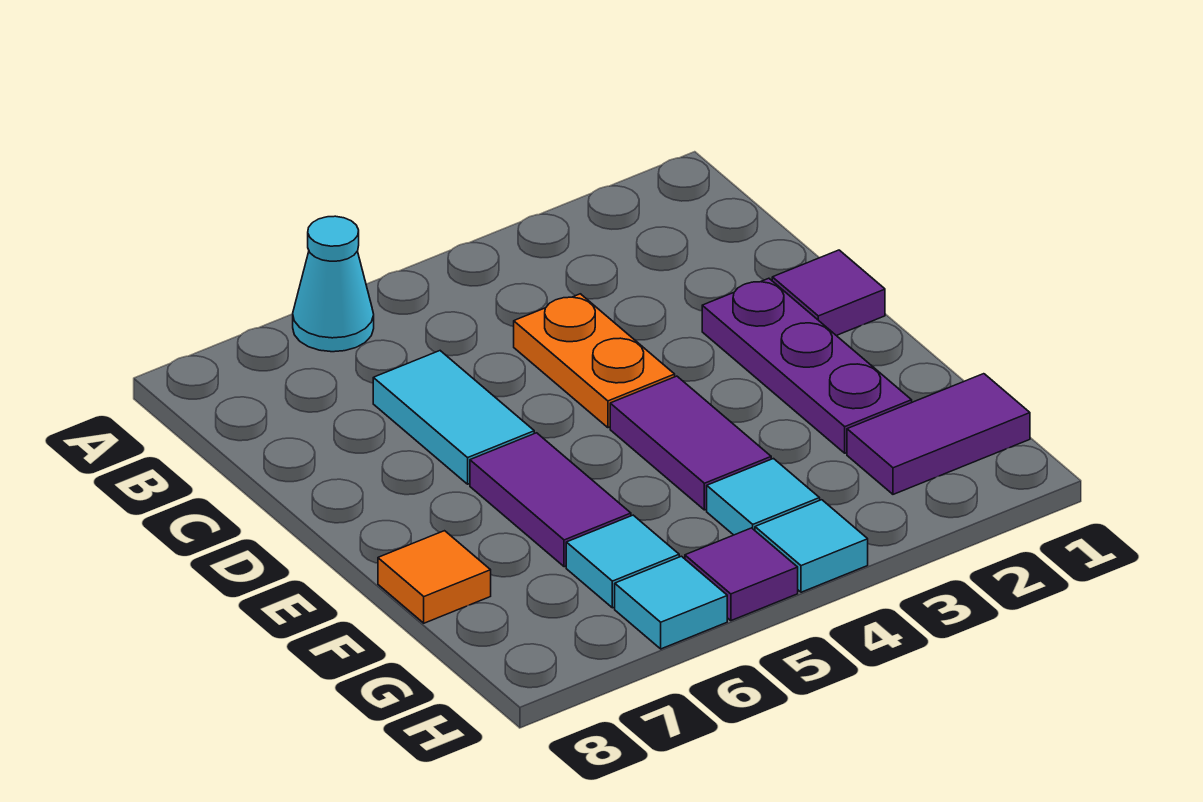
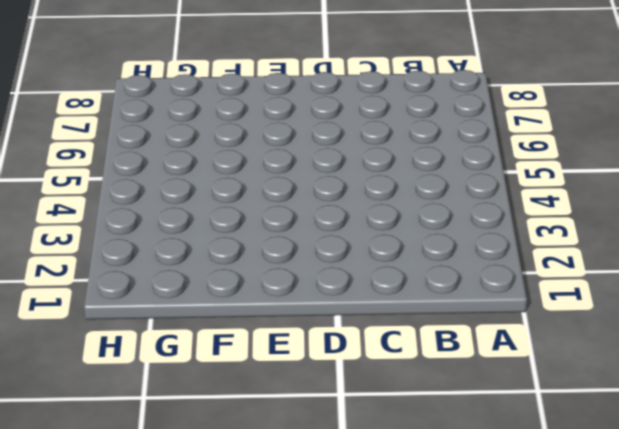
none -> cyan cone A6 level 1
none -> orange plate C4:D4 level 1
none -> cyan tile C6:D6 level 1

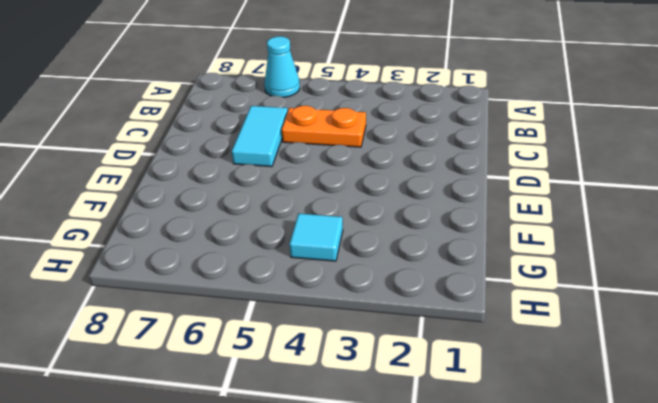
orange plate C4:C5 level 1 -> orange plate C4:D4 level 1
none -> purple tile D1 level 1
none -> purple plate D2:F2 level 1
none -> purple tile E4:F4 level 1

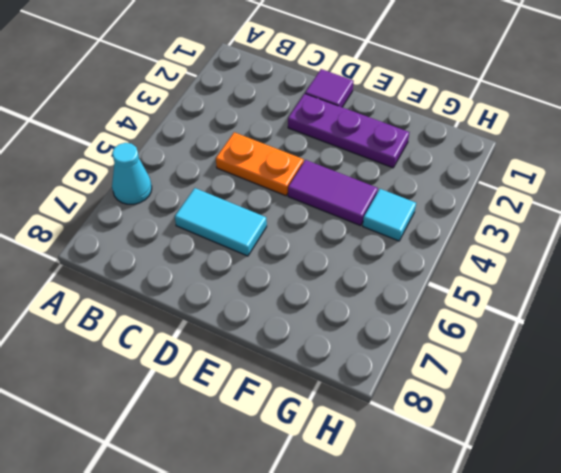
none -> purple tile E6:F6 level 1
none -> orange tile F8 level 1
none -> purple tile G1:G2 level 1

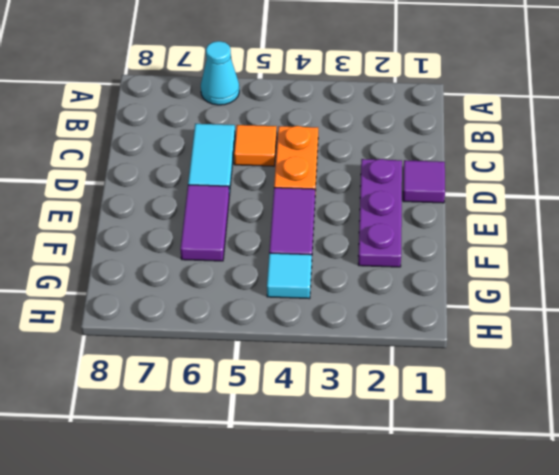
orange tile C5 level 1 -> orange tile F8 level 1
none -> purple tile G1:G2 level 1
none -> cyan tile G6 level 1
none -> cyan tile H4 level 1

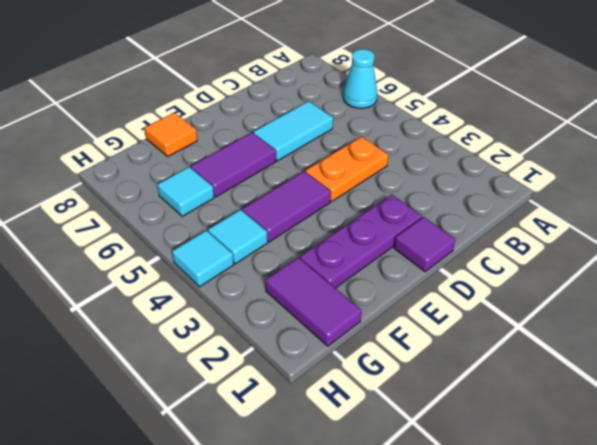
none -> purple tile H5 level 1
none -> cyan tile H6 level 1

